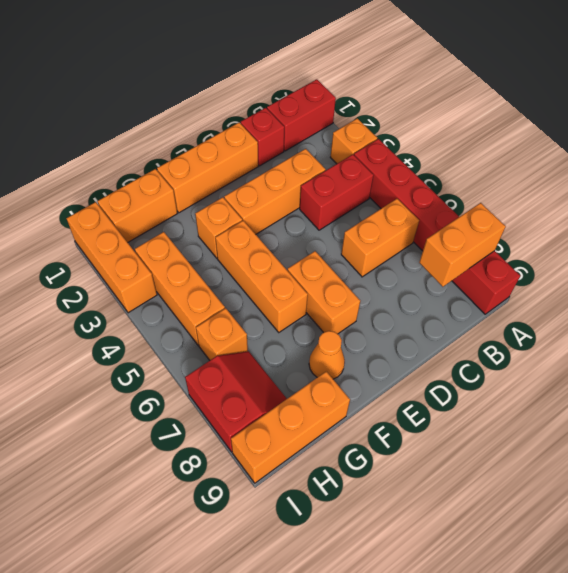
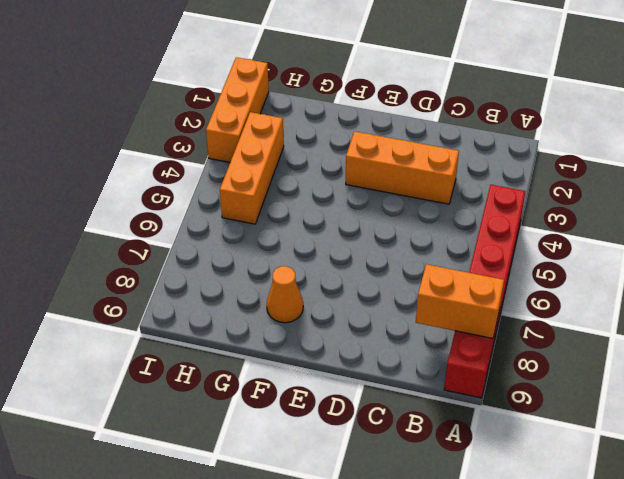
none -> red brick A1:B1 level 1
none -> orange brick A3 level 1
none -> red brick B4:C4 level 1

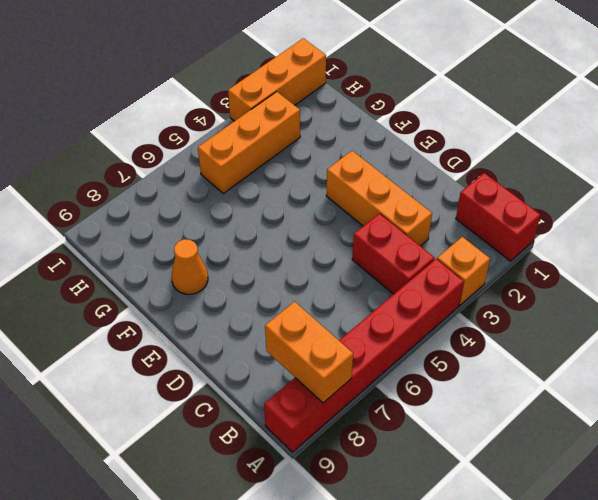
none -> orange brick B6:C6 level 1
none -> red brick C1 level 1
none -> orange brick D1:F1 level 1

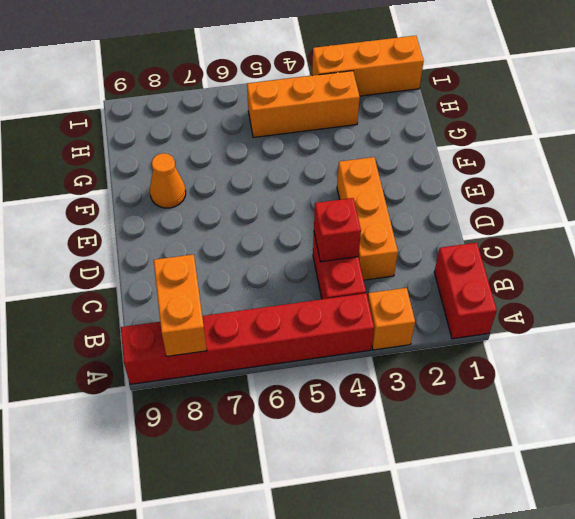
red brick C4 level 2 -> red brick C1 level 1
none -> orange brick B6:C6 level 1
none -> orange brick D1:F1 level 1
none -> orange brick E6:E7 level 1

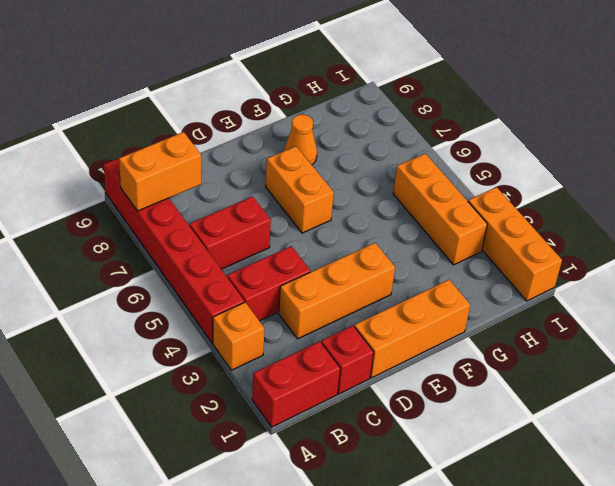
red brick B6:C6 level 1 -> orange brick B6:C6 level 1
none -> orange brick F3 level 1
none -> orange brick F4:F6 level 1
none -> orange brick G1:H1 level 1

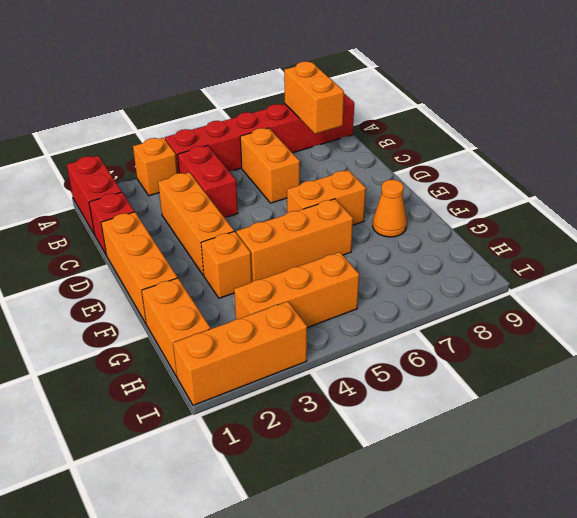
none -> orange brick G9:I9 level 1
none -> orange brick H6 level 1
none -> red slope H7:I8 level 1 top I

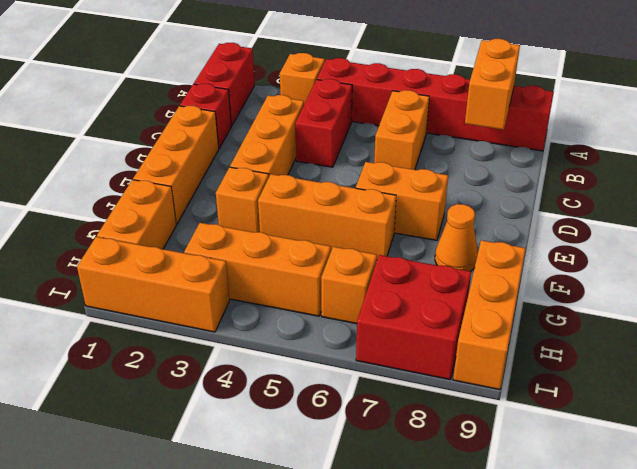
red brick H7:I8 level 1 -> red slope H7:I8 level 1 top I

